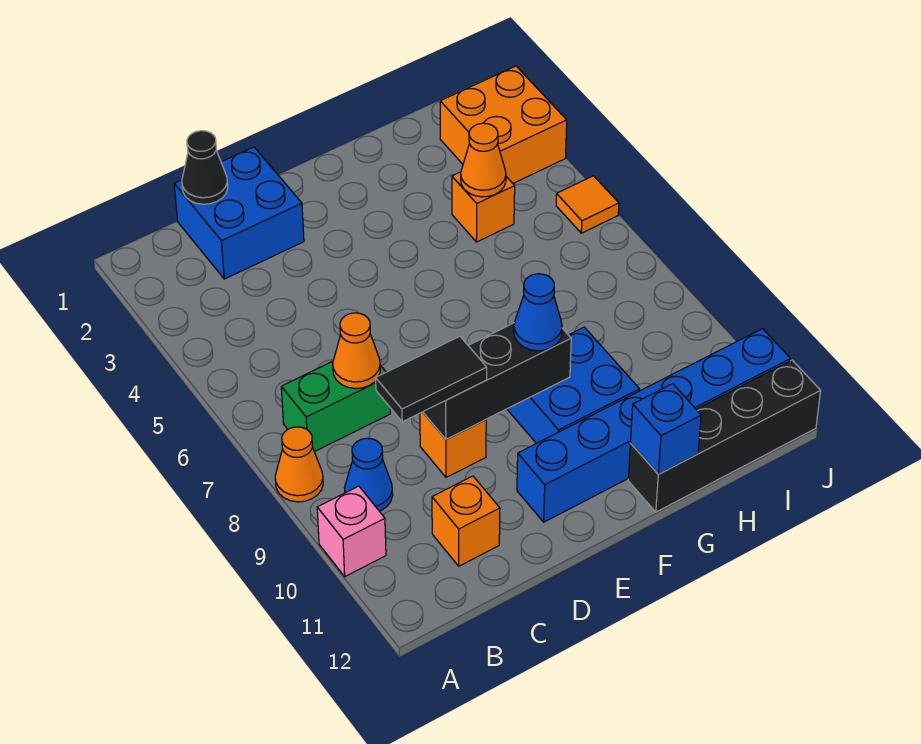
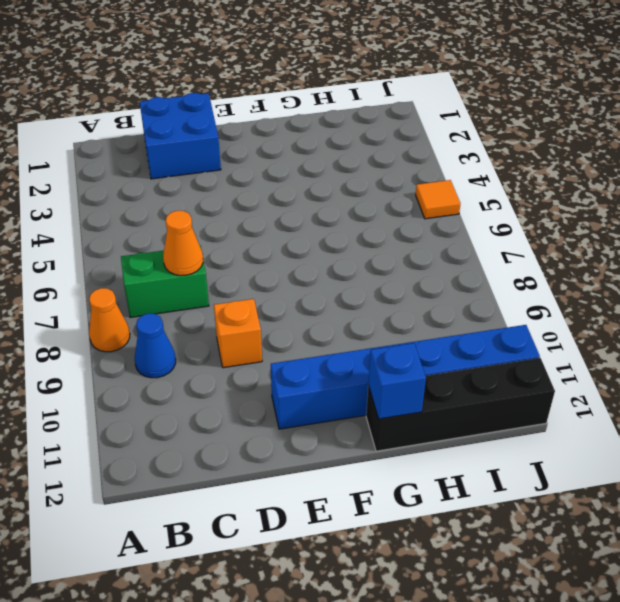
none -> pink brick A10 level 1
none -> orange brick C11 level 1
none -> blue brick F9:G10 level 1

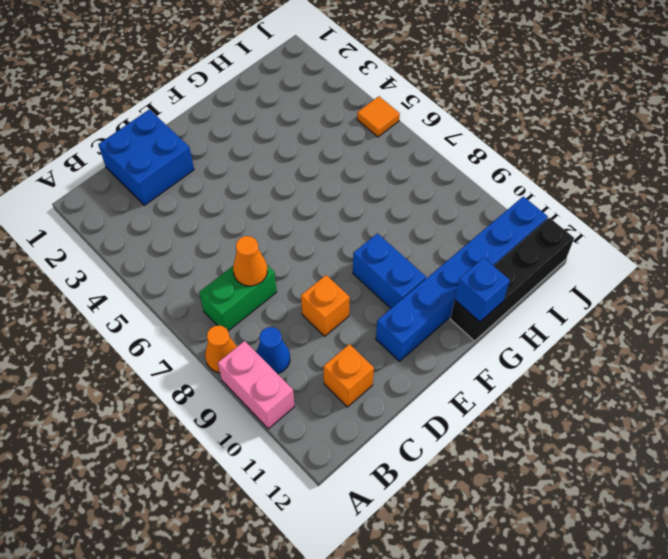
pink brick A9:A10 level 1 -> pink brick A10 level 1
blue brick F9:F10 level 1 -> blue brick F9:G10 level 1
none -> orange brick H4 level 1
none -> orange brick I2:J3 level 1
none -> black cone C1 level 2

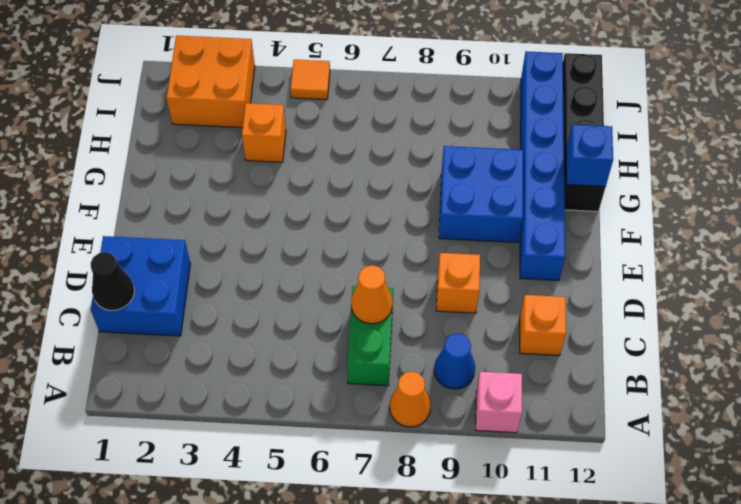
none -> black brick D9:F9 level 2
none -> orange cone H4 level 2
none -> black tile C9:D9 level 3

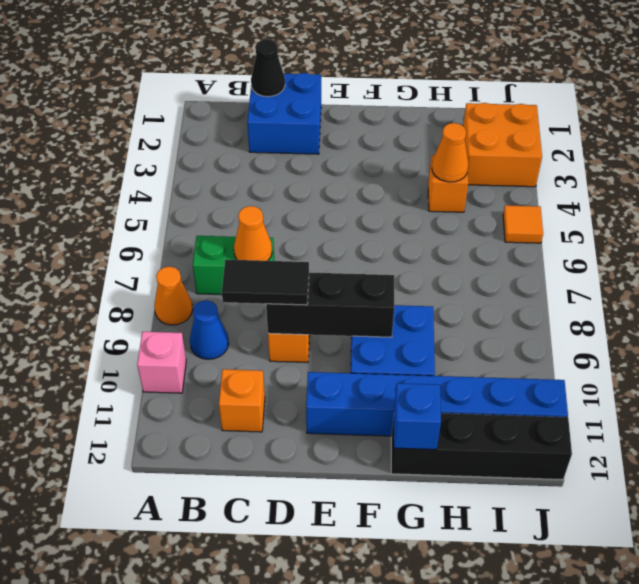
none -> blue cone F9 level 3

